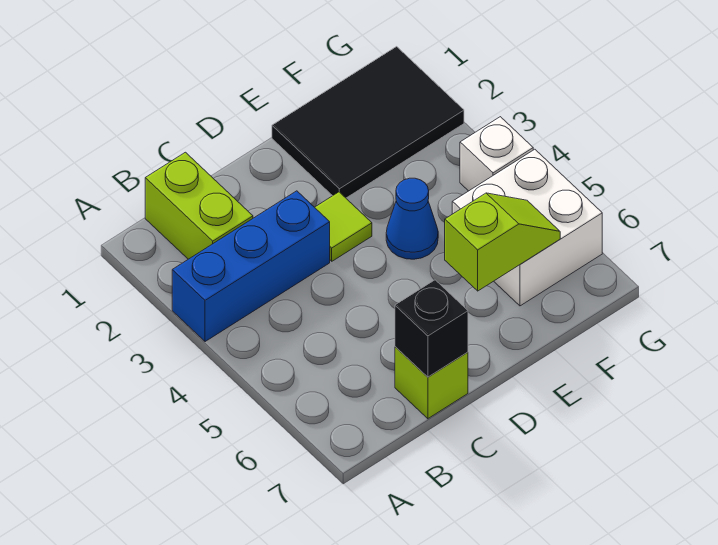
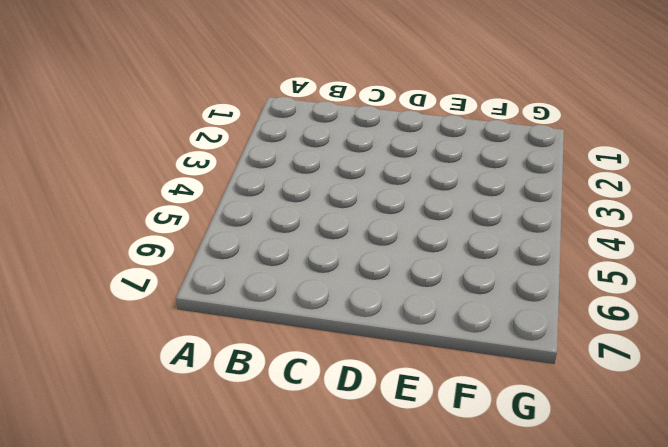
none -> blue brick A3:C3 level 1
none -> lime brick B1:B2 level 1

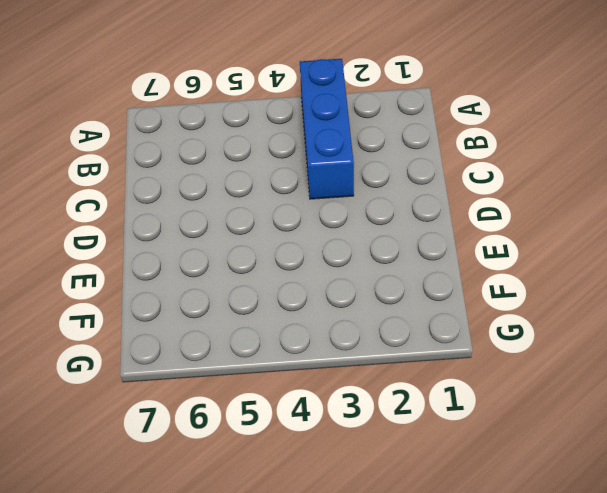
none -> lime brick B1:B2 level 1
none -> lime brick C7 level 1

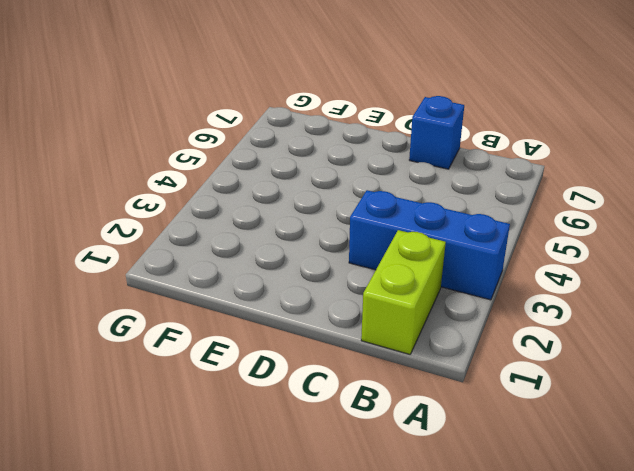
blue brick C7 level 1 -> lime brick C7 level 1
none -> lime tile D3 level 1
none -> black tile E1:G2 level 1

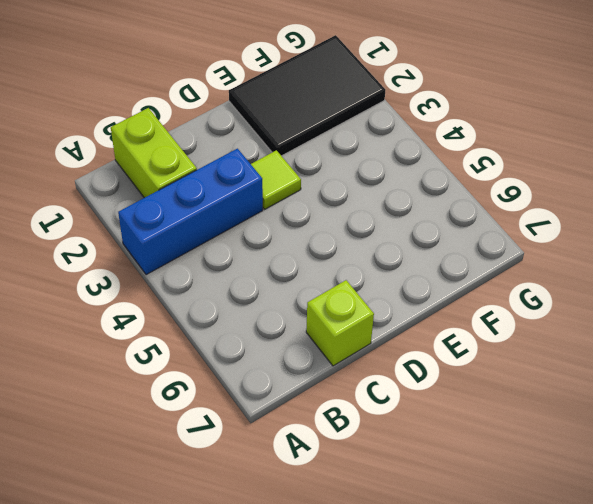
none -> blue cone E4 level 1
none -> white brick F5:G6 level 1

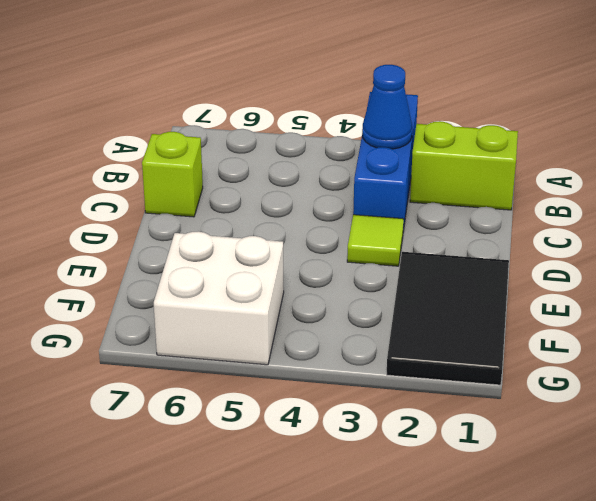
blue cone B3 level 2 -> blue cone E4 level 1
none -> white brick G4 level 1
none -> black brick C7 level 2

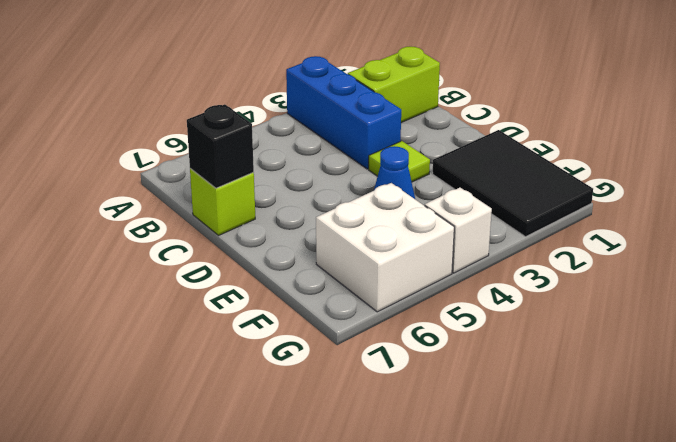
none -> lime slope E6:F6 level 2 top E

